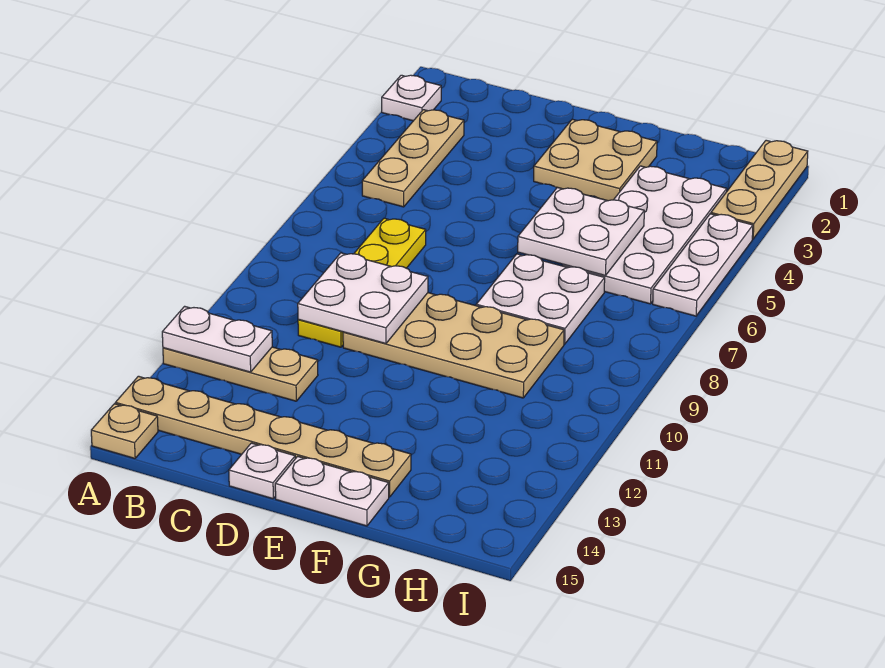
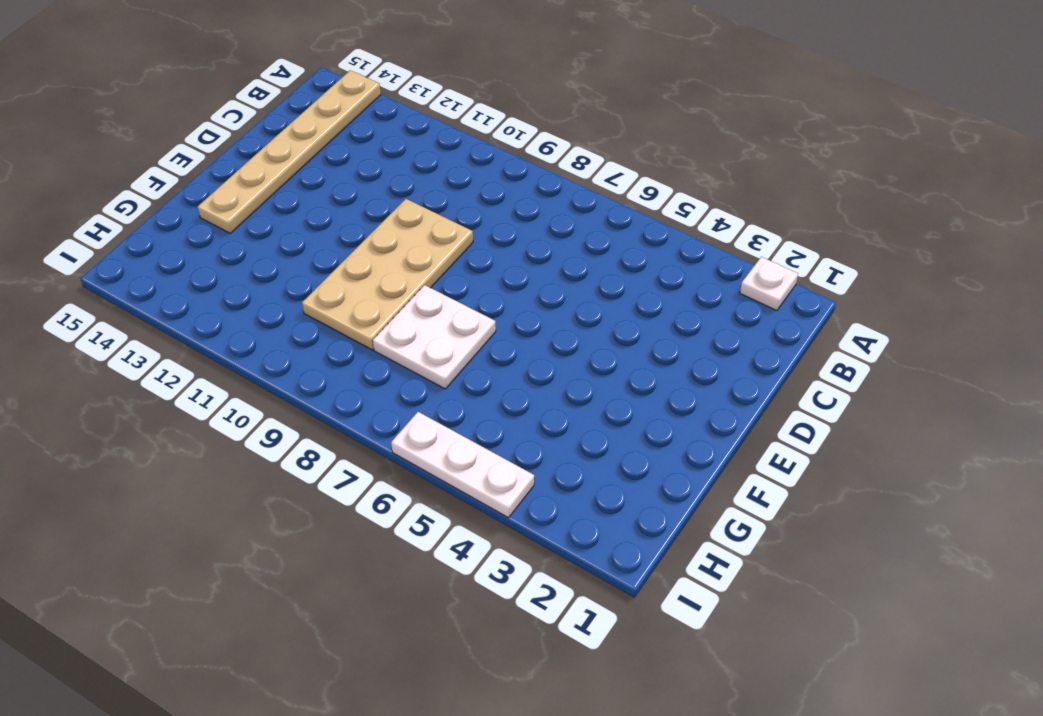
none -> tan plate A12:C12 level 1
none -> tan plate A15 level 1
none -> tan plate B3:B5 level 1

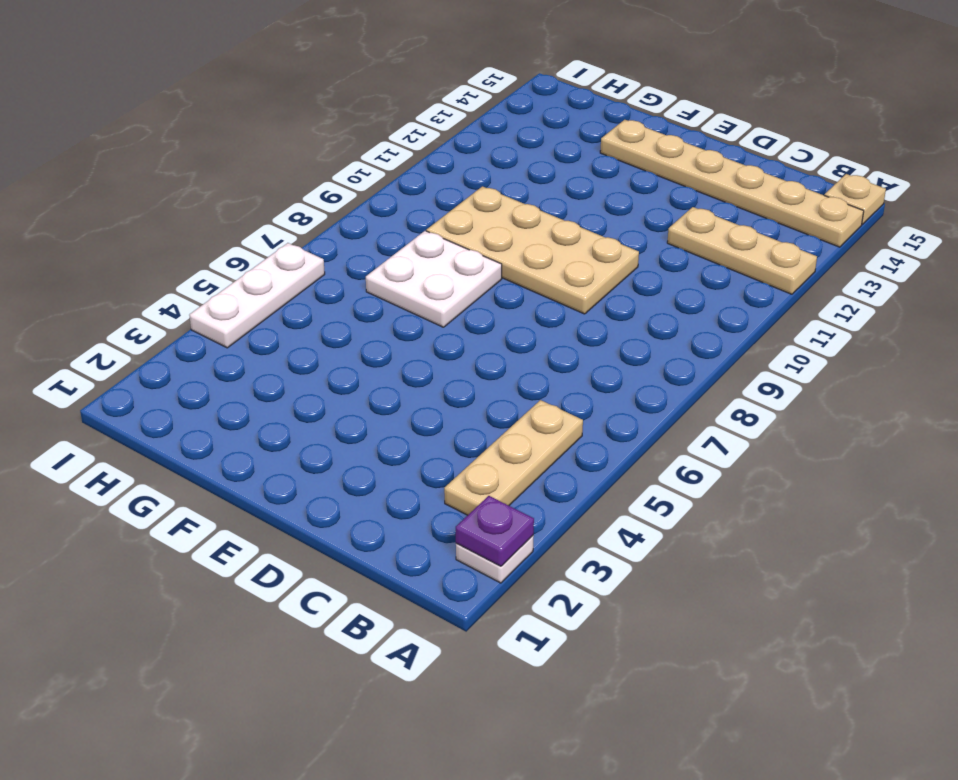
purple plate A2 level 2 -> none
none -> yellow plate C7:C10 level 1
none -> white plate D15 level 1
none -> tan plate E2:F3 level 1

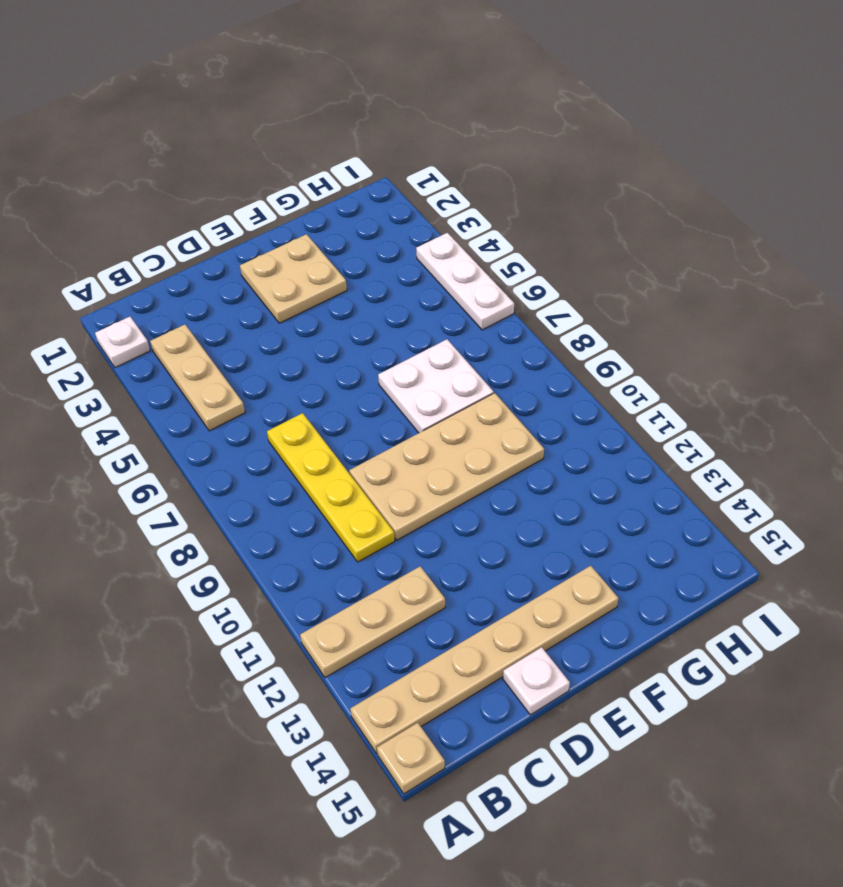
none -> white plate E15:F15 level 1
none -> white plate G3:H6 level 1
none -> tan plate I1:I3 level 1

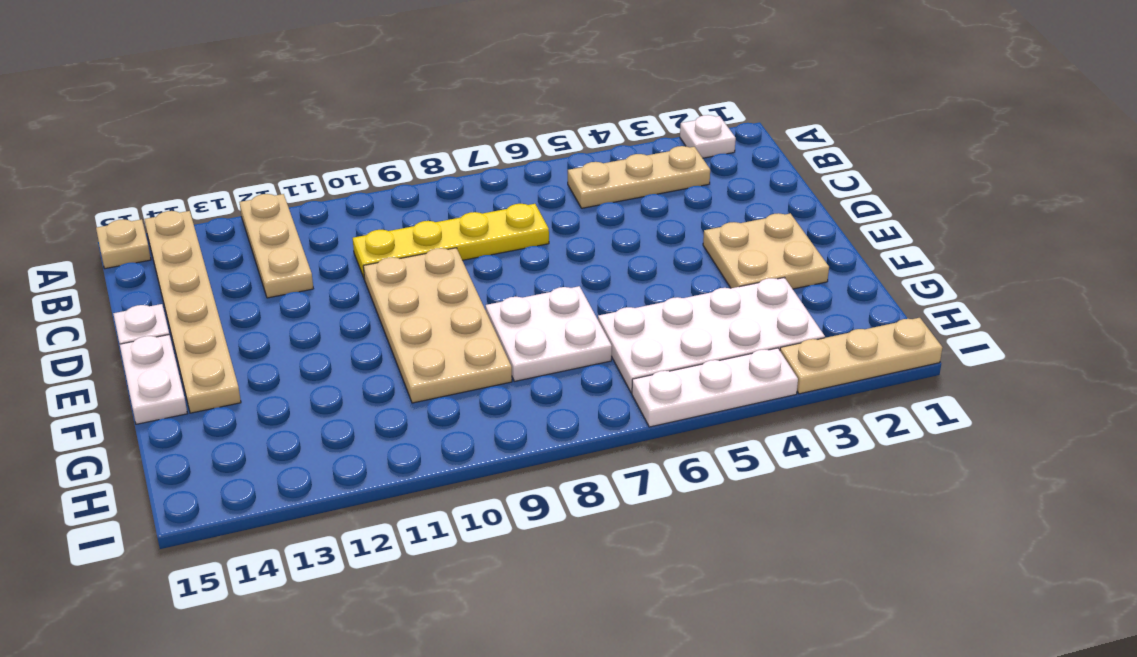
none -> white plate A12:B12 level 2
none -> white plate C9:D10 level 2
none -> white plate F5:G6 level 2

